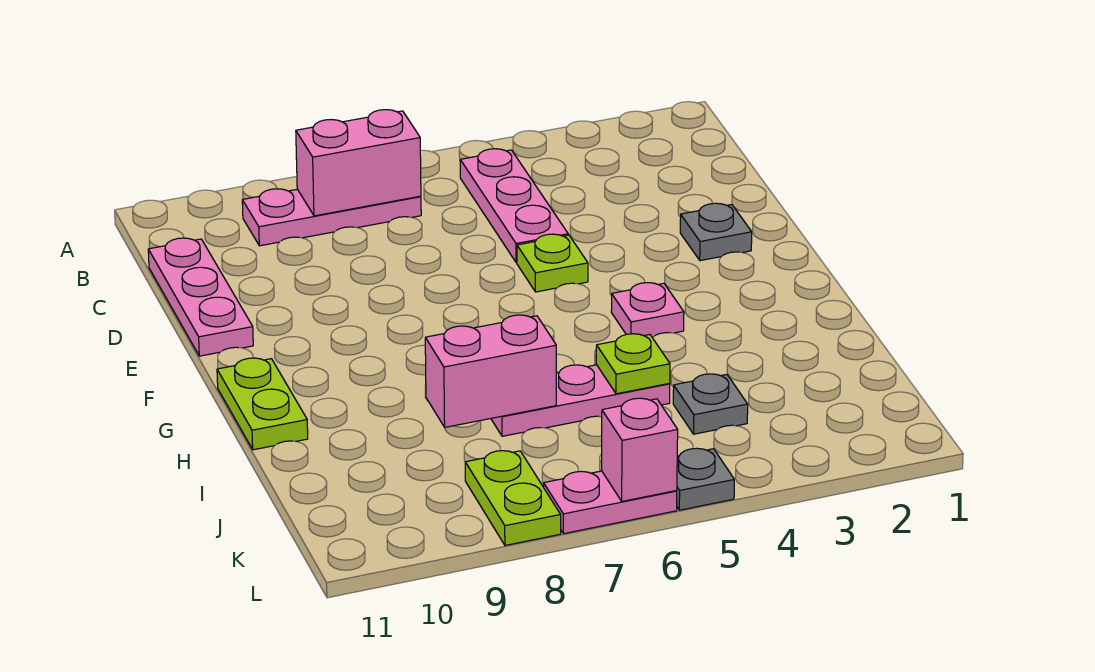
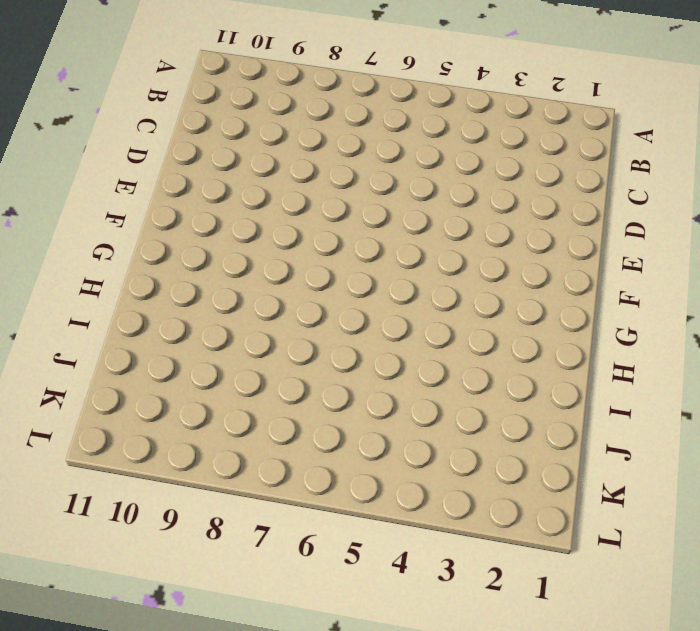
none -> pink plate B5:D5 level 1
none -> pink plate B7:B9 level 1
none -> pink plate C11:E11 level 1

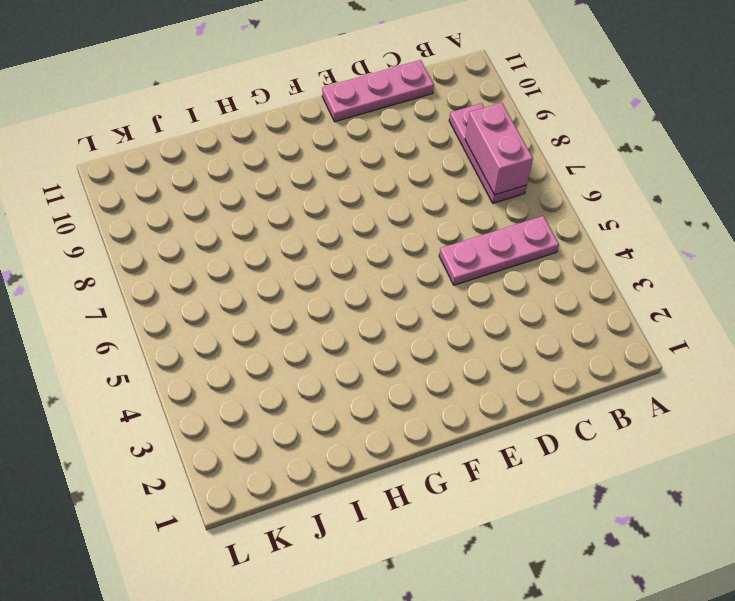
none -> grey plate E2 level 1
none -> lime plate E5 level 1
none -> pink plate G4 level 1

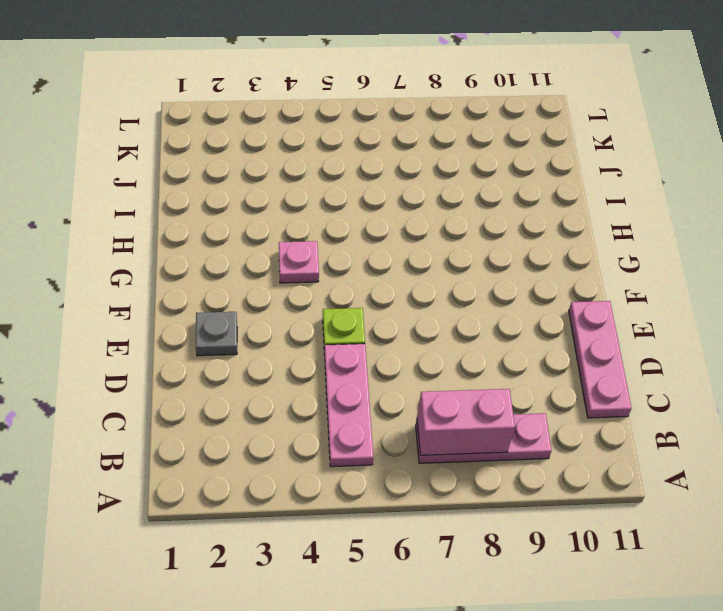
none -> lime plate G11:H11 level 1
none -> pink plate I5:I7 level 1
none -> grey plate J4 level 1

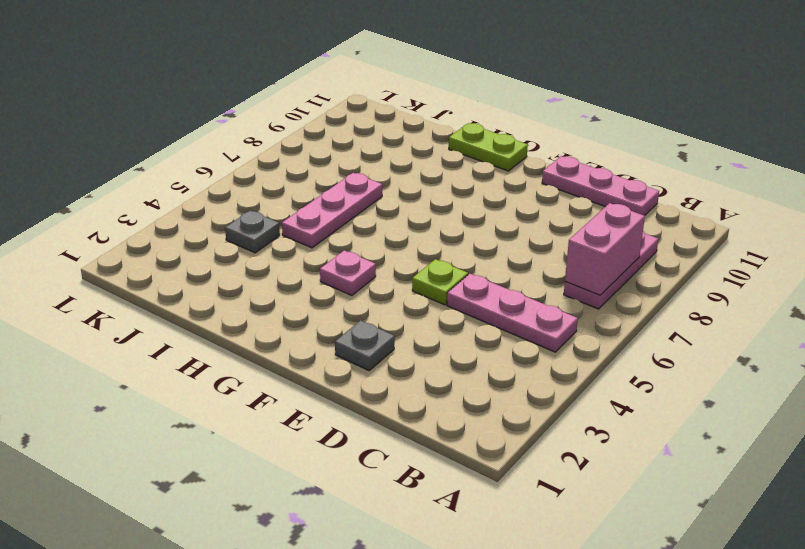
none -> lime plate K8:L8 level 1
none -> grey plate L5 level 1
none -> pink plate L6:L7 level 1

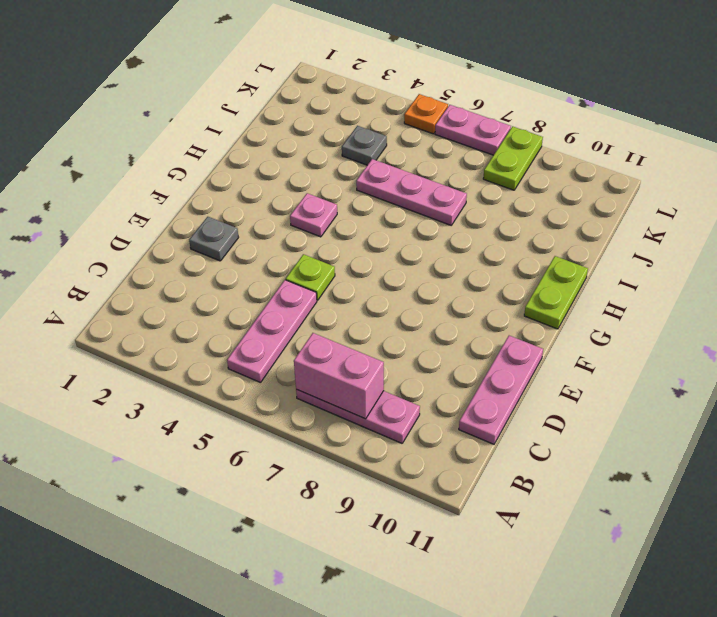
orange plate L5 level 1 -> grey plate L5 level 1
none -> lime plate I5 level 2
none -> pink brick I7:I8 level 2
none -> pink brick L6 level 2

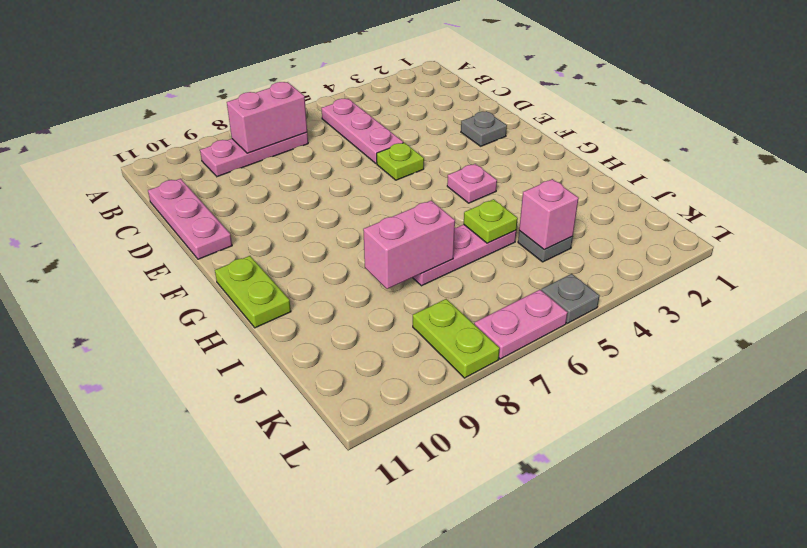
pink brick J4 level 2 -> pink brick L6 level 2

